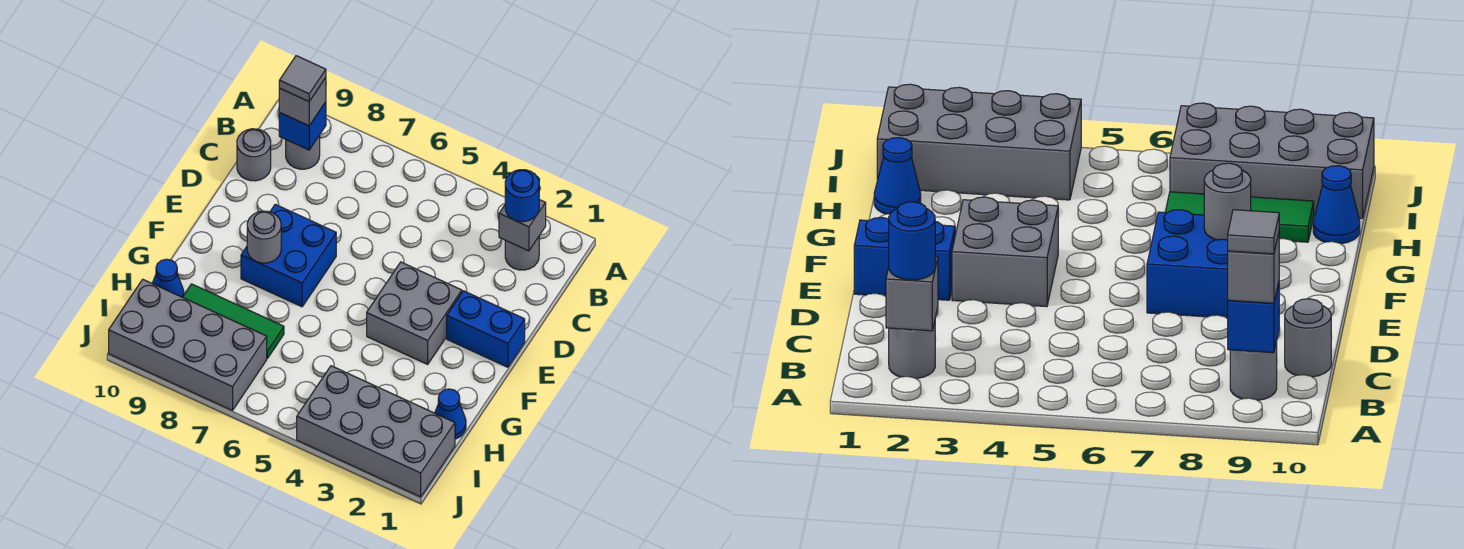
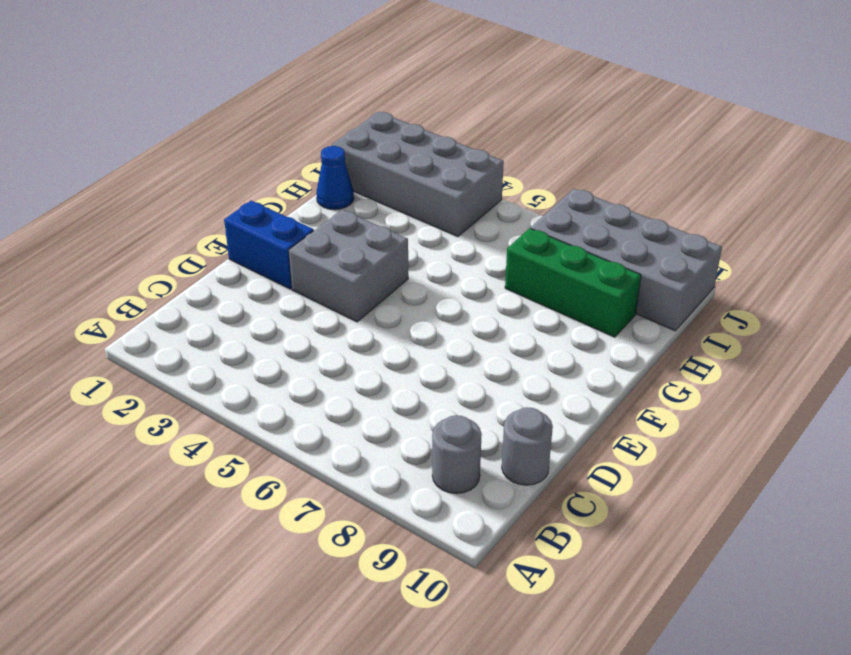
green brick H7:H9 level 1 -> green tile H7:H9 level 1
none -> grey round brick B2 level 1
none -> blue brick E7:F8 level 1
none -> blue cone H10 level 1

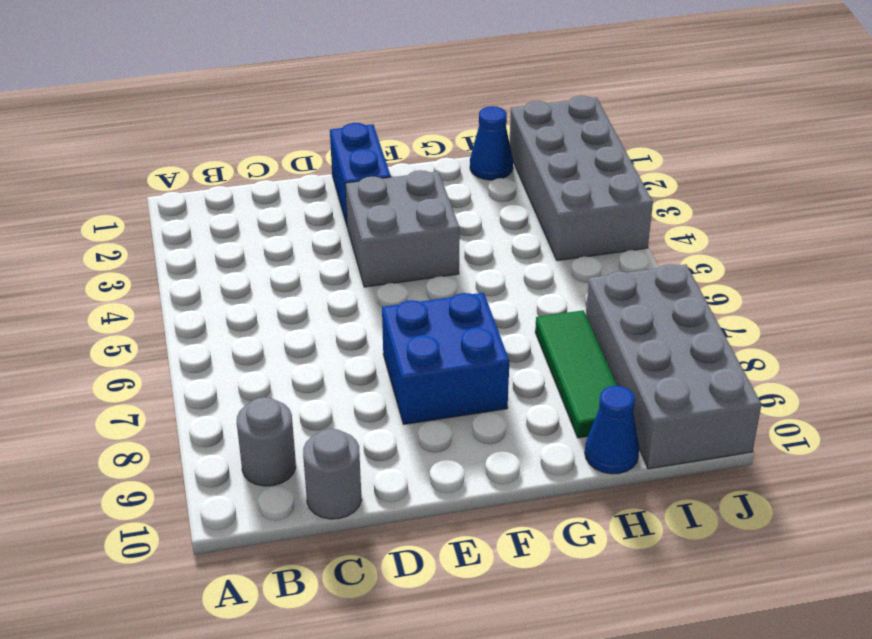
none -> grey round brick B2 level 1
none -> grey brick B2 level 2
none -> blue brick B9 level 2

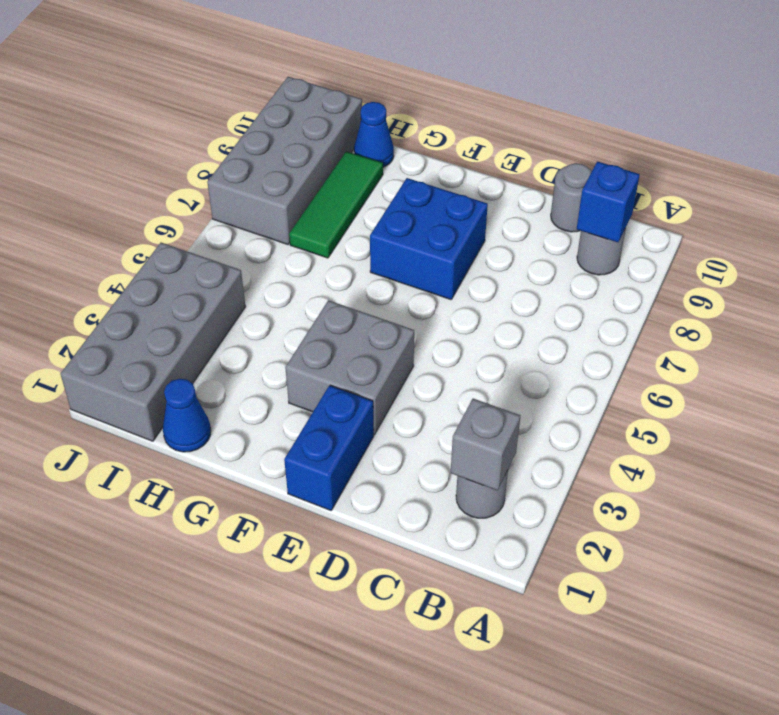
none -> grey round brick F8 level 2
none -> blue round brick B2 level 3
none -> grey brick B9 level 3

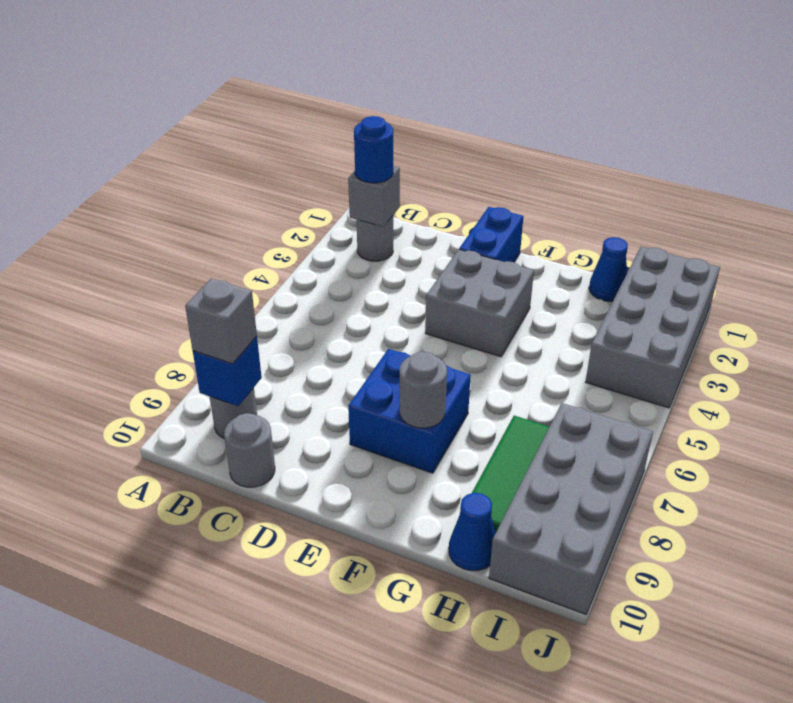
none -> grey tile B9 level 4

